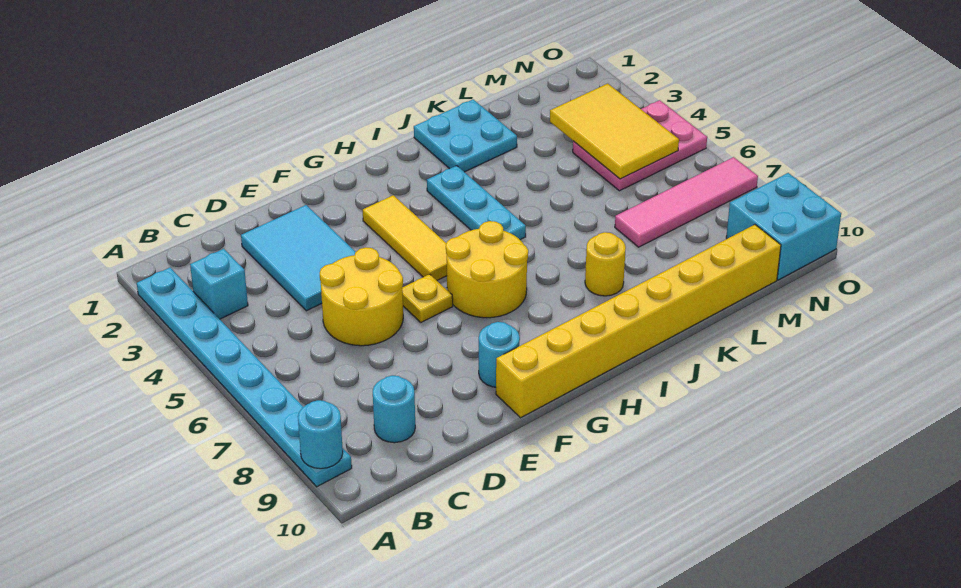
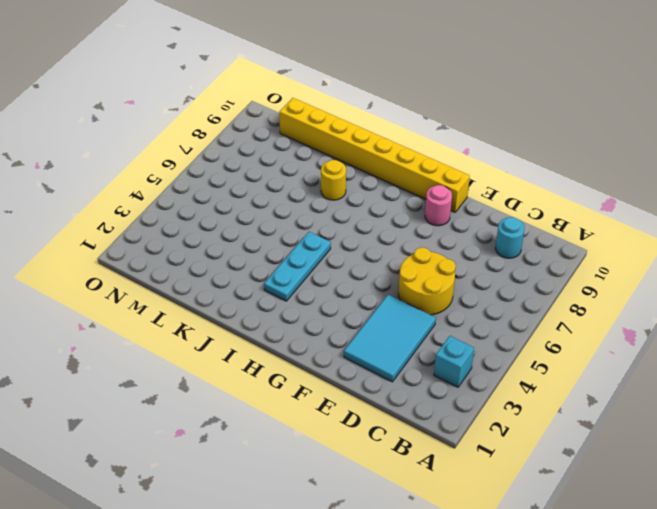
pink round brick F9 level 1 -> cyan round brick F9 level 1
none -> cyan plate A2:A9 level 1
none -> yellow plate F6 level 1
none -> yellow tile G3:G5 level 1

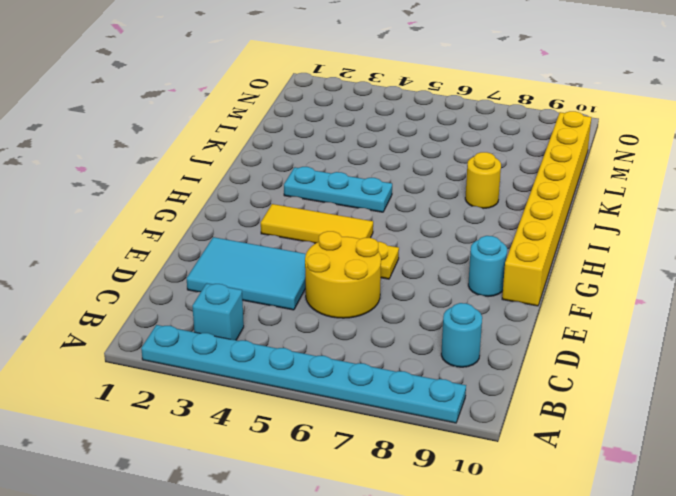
none -> yellow round brick G6:H7 level 1
none -> cyan plate J1:K2 level 1
none -> pink tile L7:O7 level 1

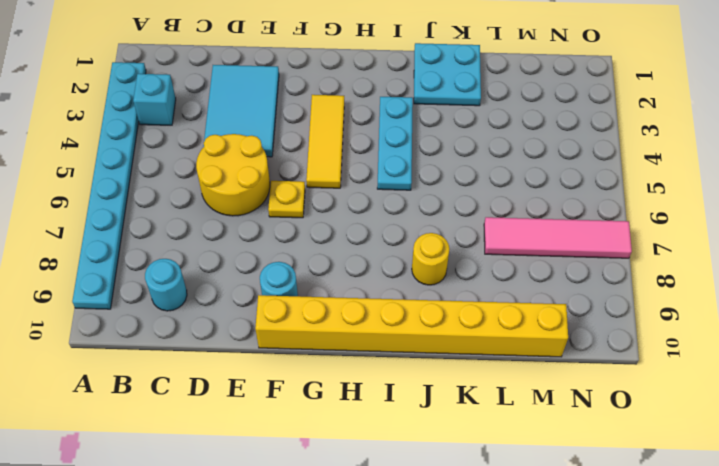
none -> yellow round brick G6:H7 level 1
none -> pink plate M4:O5 level 1
none -> cyan brick N9:O10 level 1

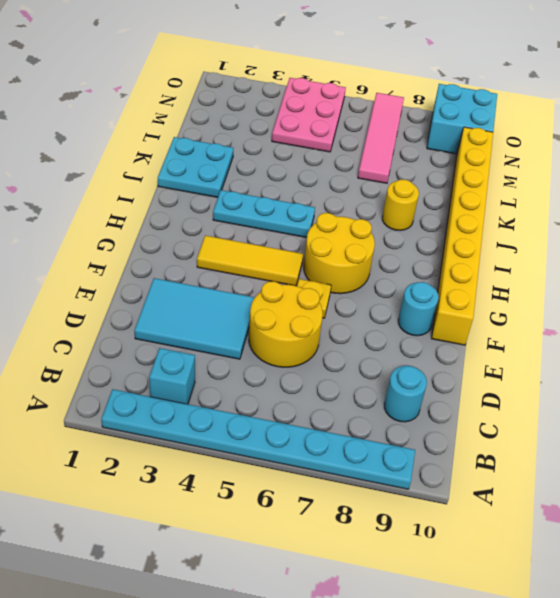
none -> cyan round brick A9 level 2
none -> yellow tile M3:N5 level 2

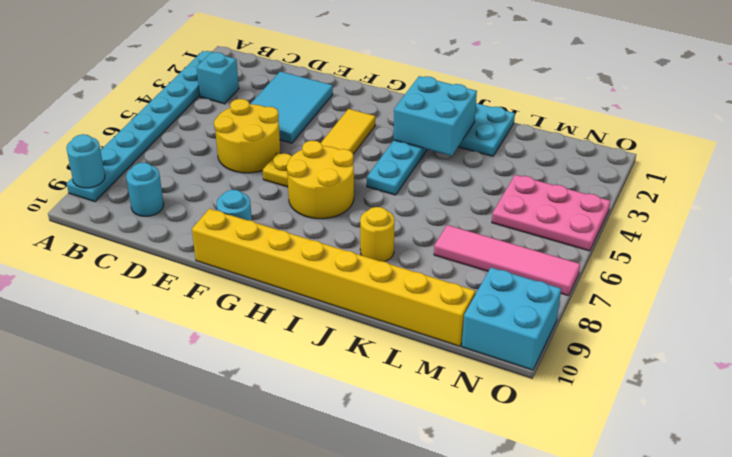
cyan brick I2:J3 level 2 -> none
none -> yellow tile M3:N5 level 2

